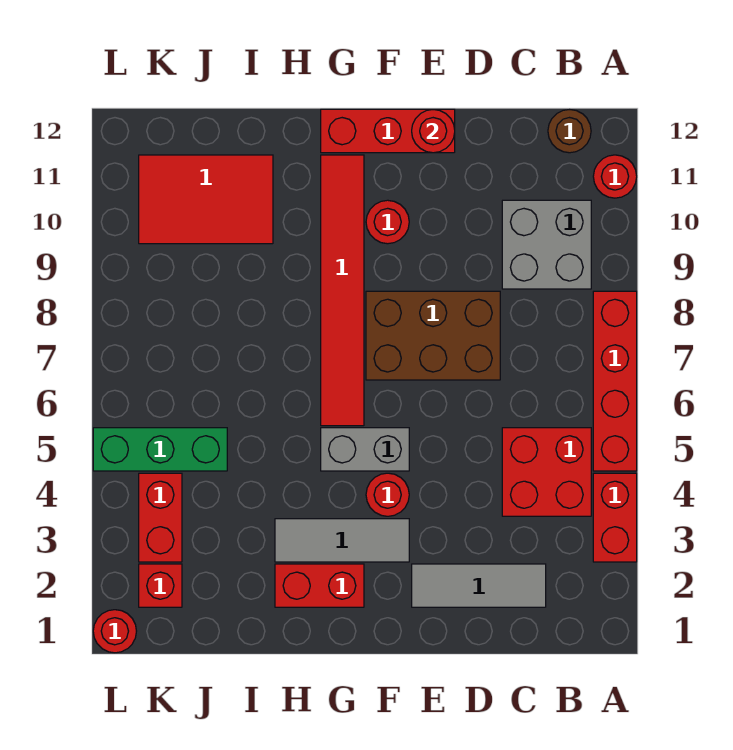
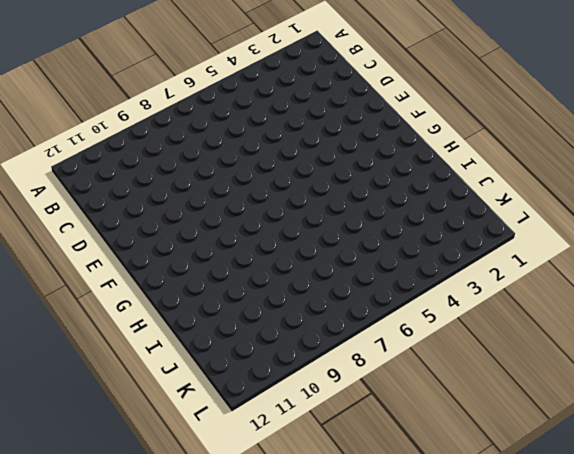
none -> red brick A3:A4 level 1
none -> red brick A5:A8 level 1
none -> red round brick A11 level 1

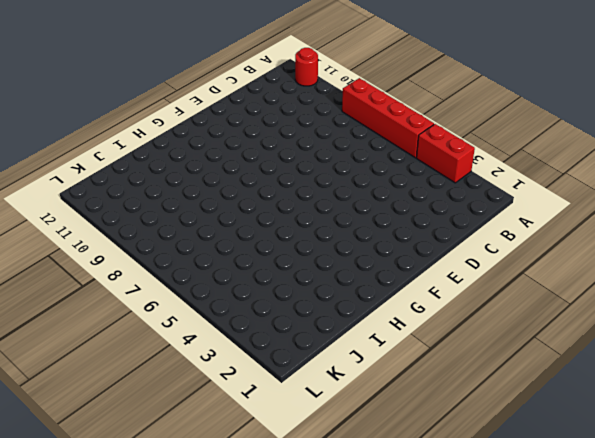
none -> red brick B4:C5 level 1
none -> grey brick B9:C10 level 1
none -> brown round brick B12 level 1

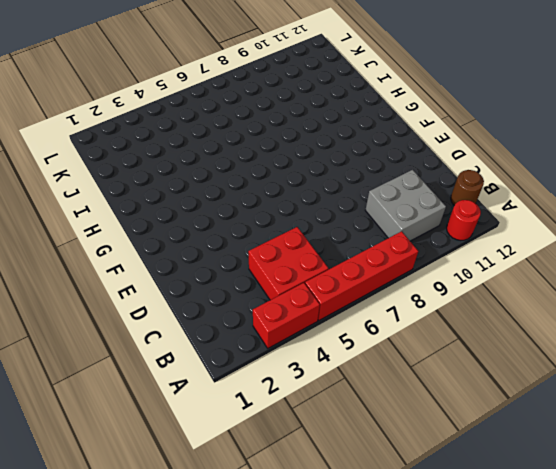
none -> grey tile C2:E2 level 1
none -> brown brick D7:F8 level 1
none -> red brick E12:G12 level 1

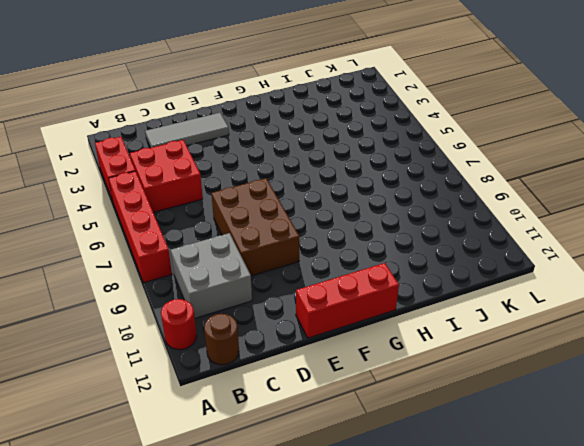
brown brick D7:E9 level 1 -> brown brick D7:F8 level 1
none -> grey tile F3:H3 level 1
none -> red round brick F4 level 1
none -> grey brick F5:G5 level 1

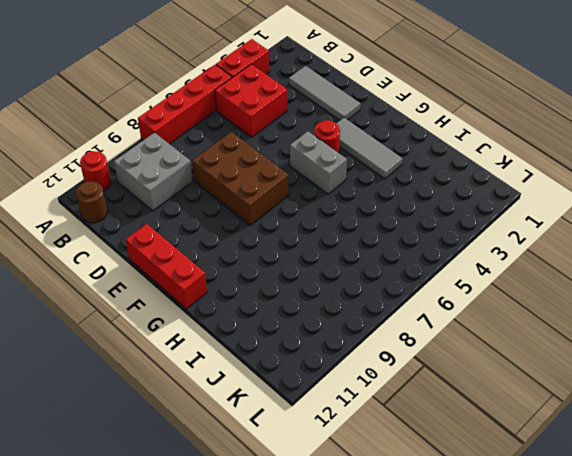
none -> red round brick F10 level 1
none -> red brick G2:H2 level 1
none -> red tile G6:G11 level 1

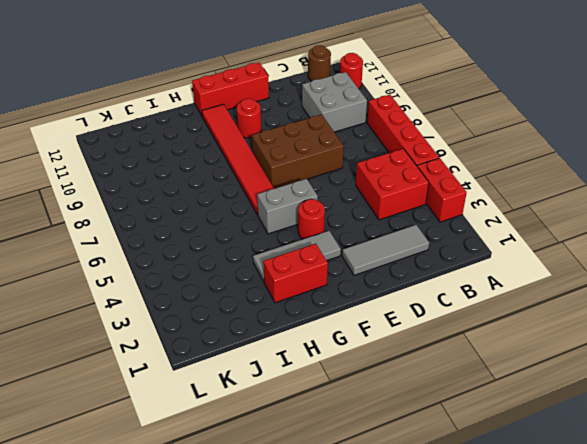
none -> red tile I10:K11 level 1
none -> green brick J5:L5 level 1
none -> red brick K2 level 1

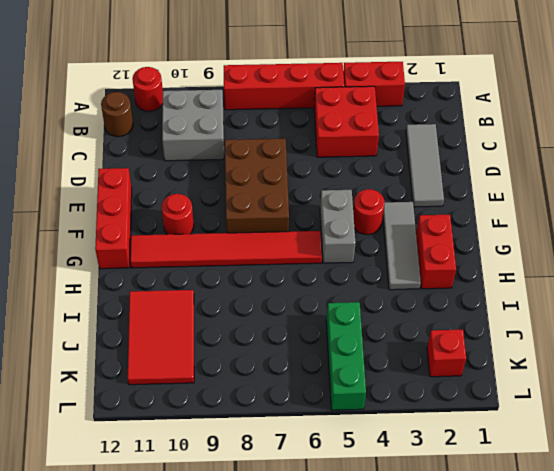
none -> red brick K3:K4 level 1
none -> red round brick L1 level 1
none -> red round brick E12 level 2

